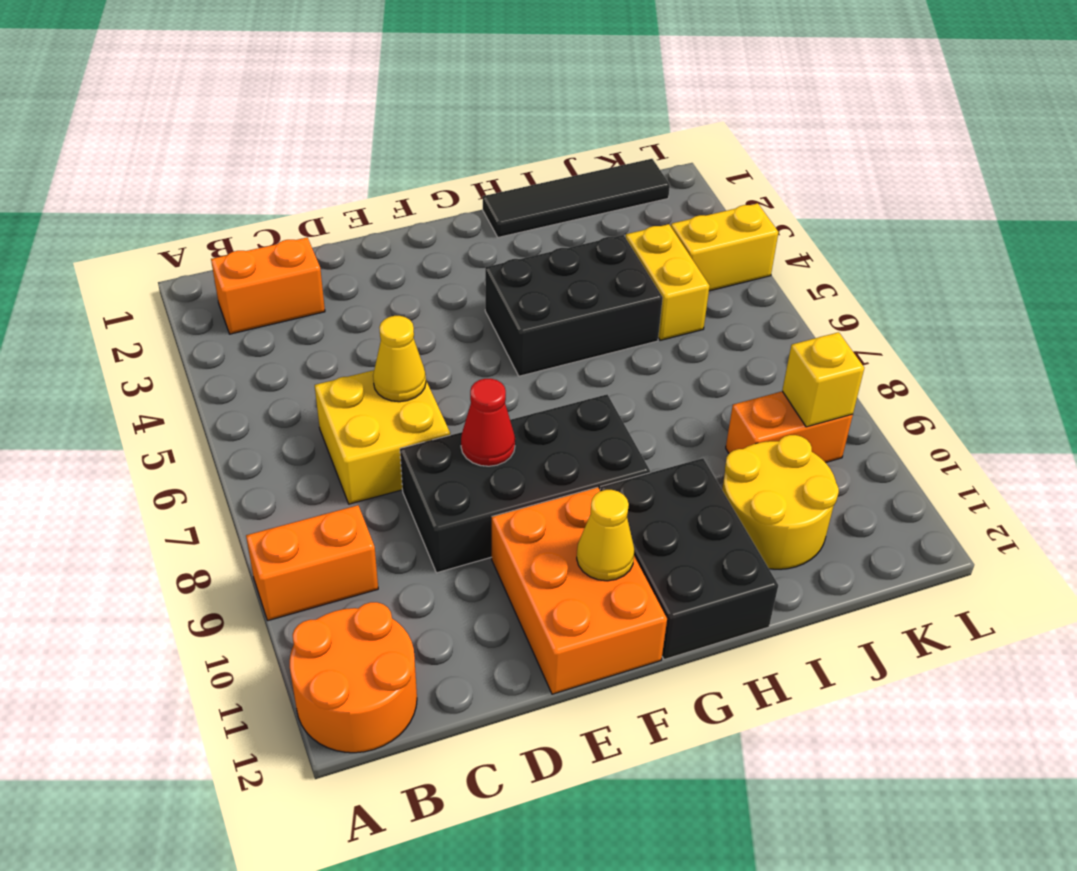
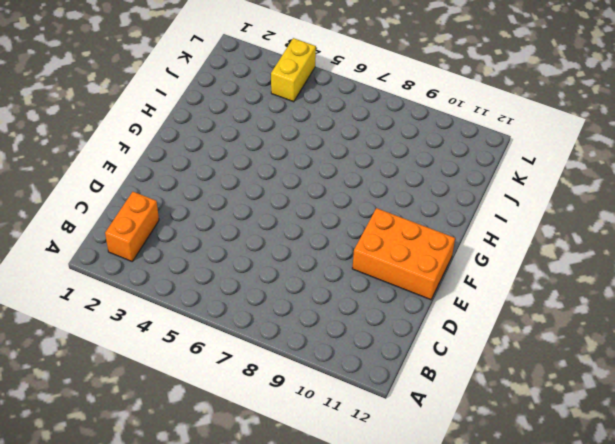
none -> orange brick A9:B9 level 1
none -> orange round brick A11:B12 level 1
none -> yellow brick C6:D7 level 1

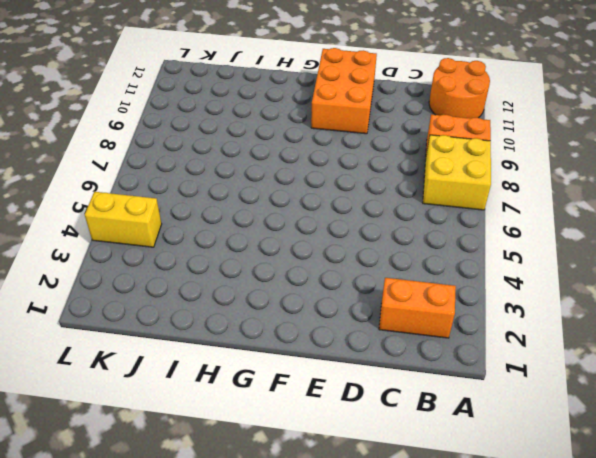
yellow brick A7:B8 level 1 -> yellow brick C6:D7 level 1
none -> black brick D8:G9 level 1
none -> black brick G4:I5 level 1
none -> black brick G10:H12 level 1

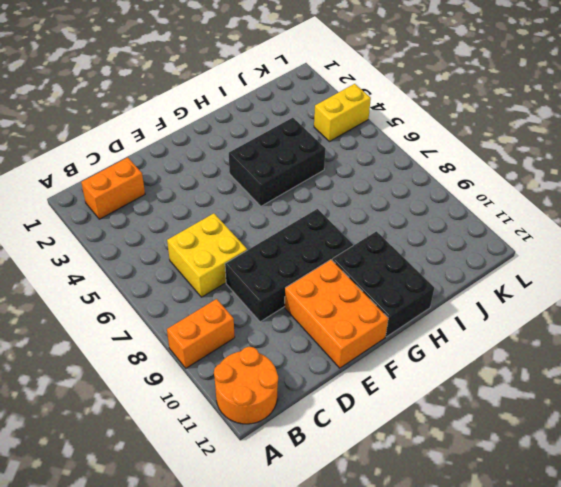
none -> black tile H1:K1 level 1
none -> yellow round brick I10:J11 level 1
none -> yellow brick J4:J5 level 1

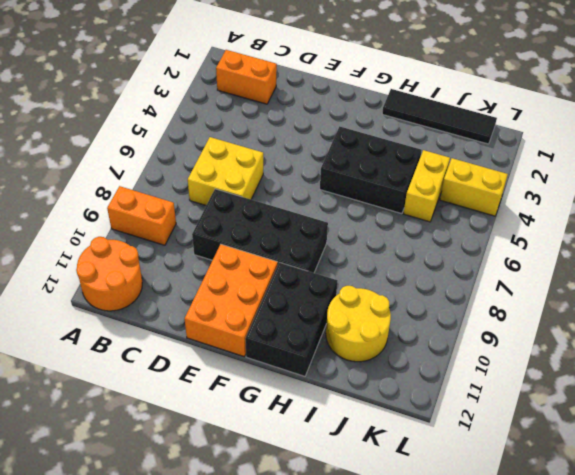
none -> orange brick J9:K9 level 1
none -> yellow cone D6 level 2
none -> red cone E8 level 2

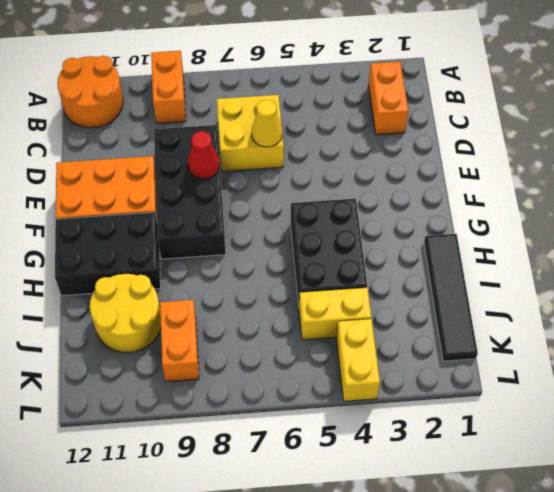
none -> yellow cone F11 level 2
none -> yellow brick K9 level 2

